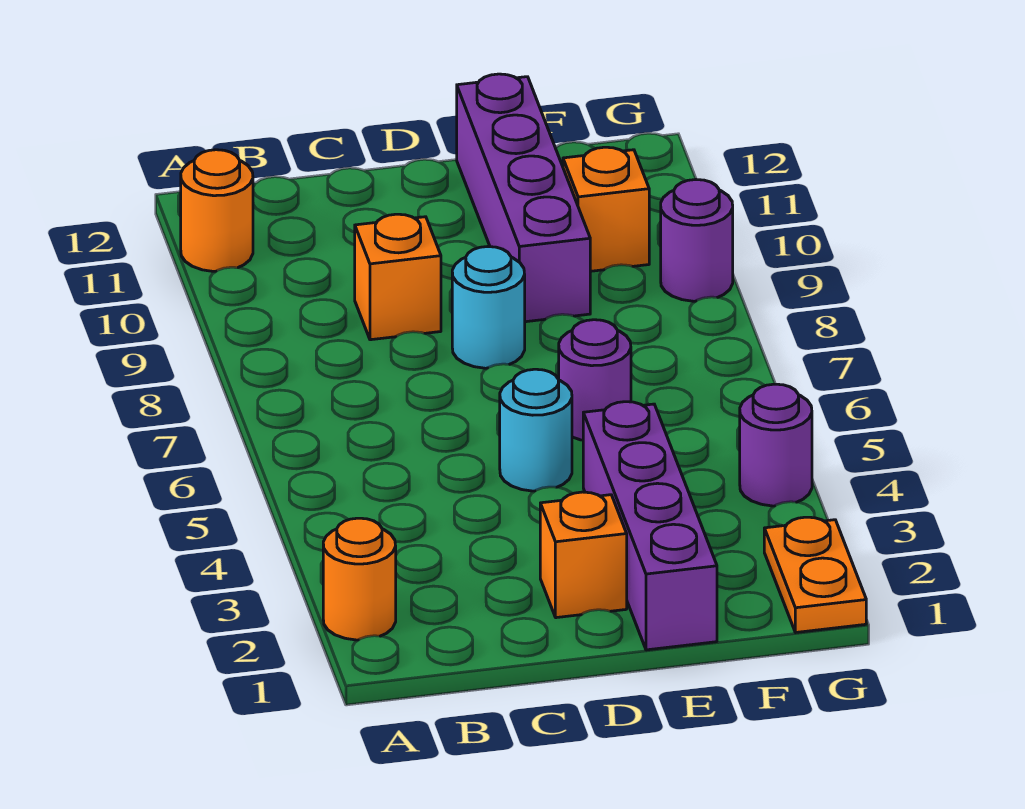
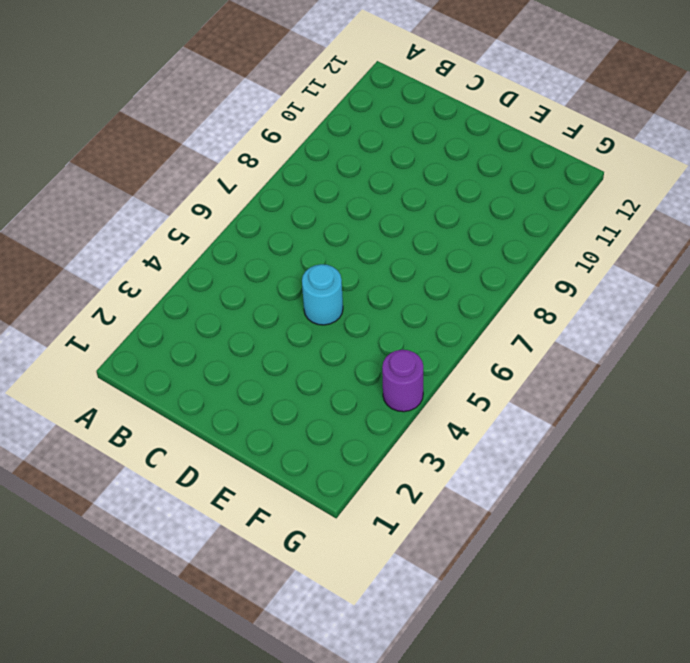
none -> orange round brick A2 level 1
none -> orange round brick A11 level 1
none -> orange brick C9 level 1

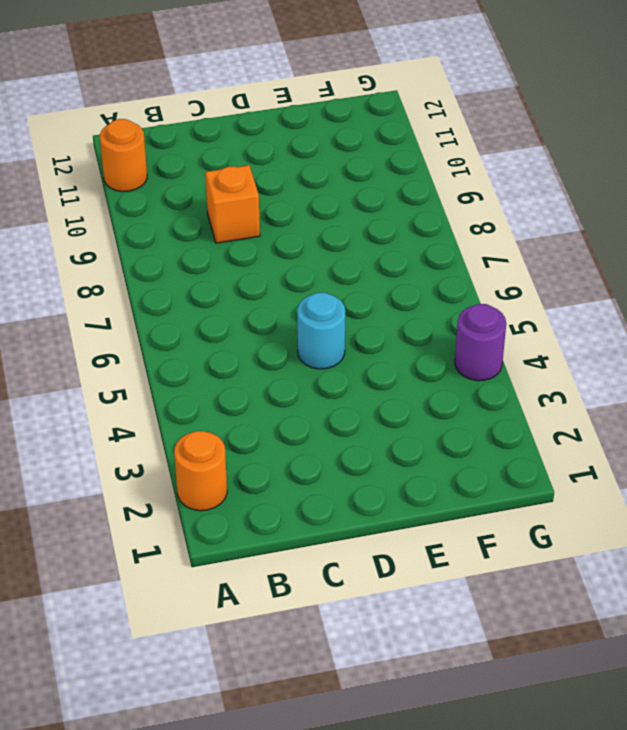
none -> orange brick D2 level 1
none -> cyan round brick D8 level 1
none -> purple brick E1:E4 level 1

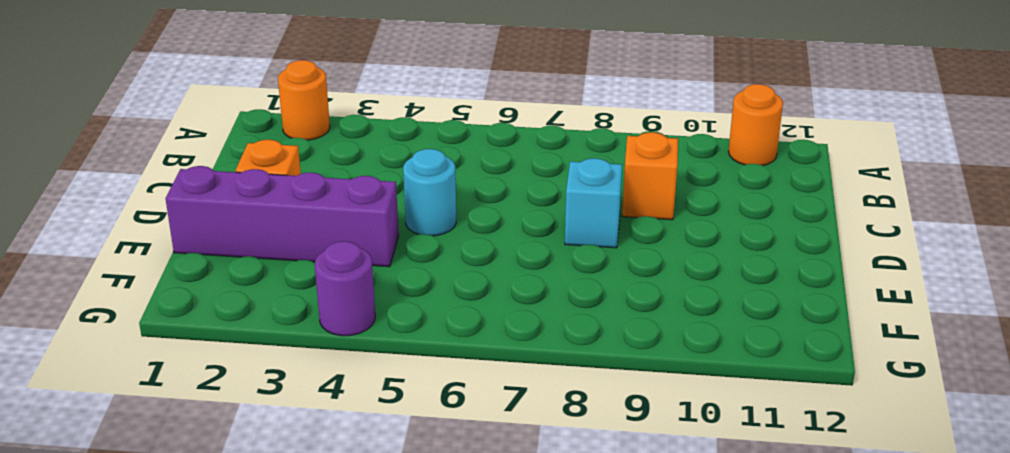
cyan brick D8 level 1 -> cyan round brick D8 level 1
none -> purple round brick E6 level 1
none -> purple brick E9:E12 level 1
none -> orange brick F10 level 1

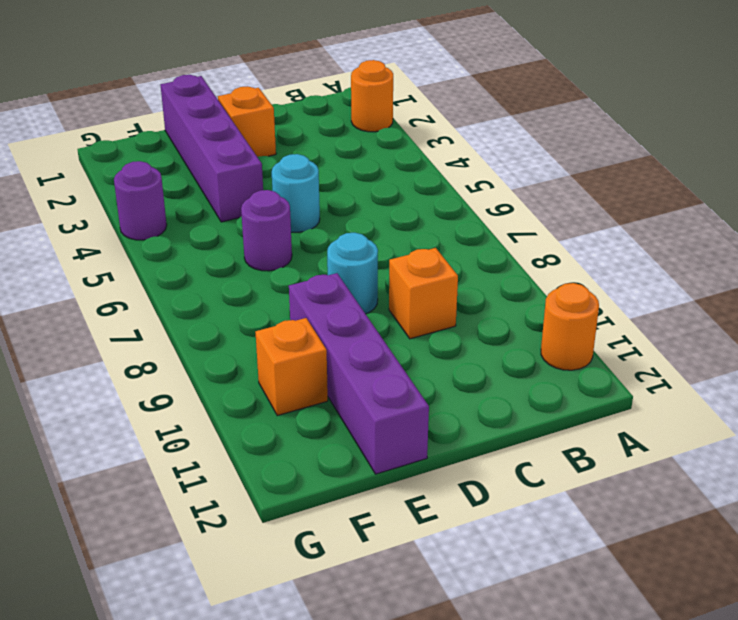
none -> orange plate G1:G2 level 1
none -> purple round brick G9 level 1

